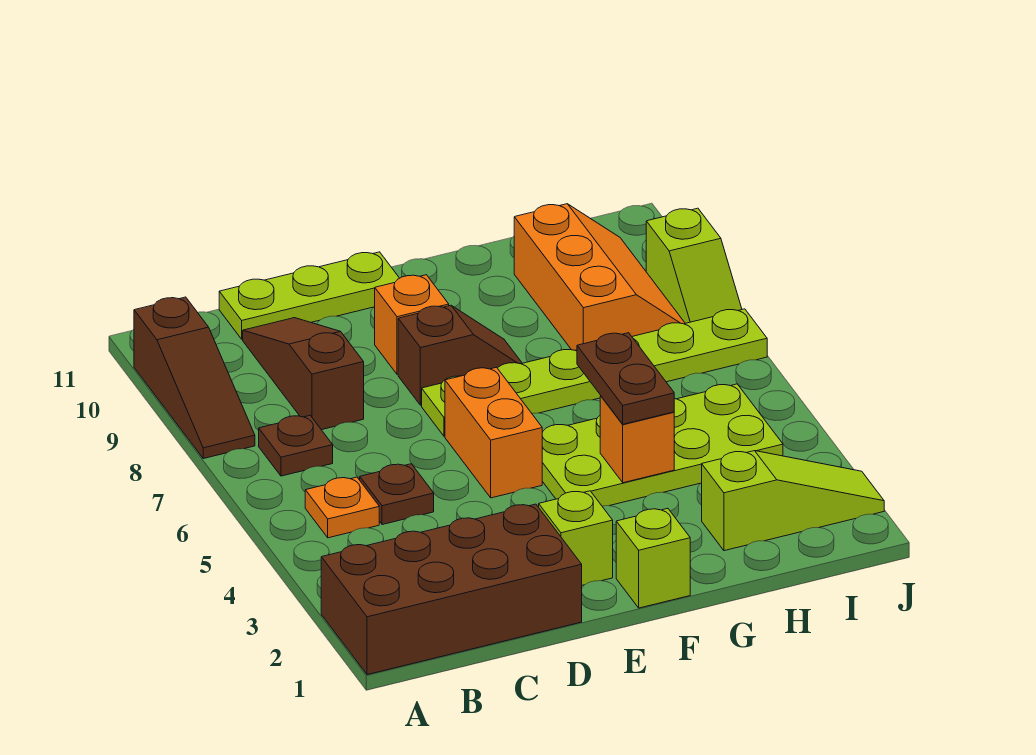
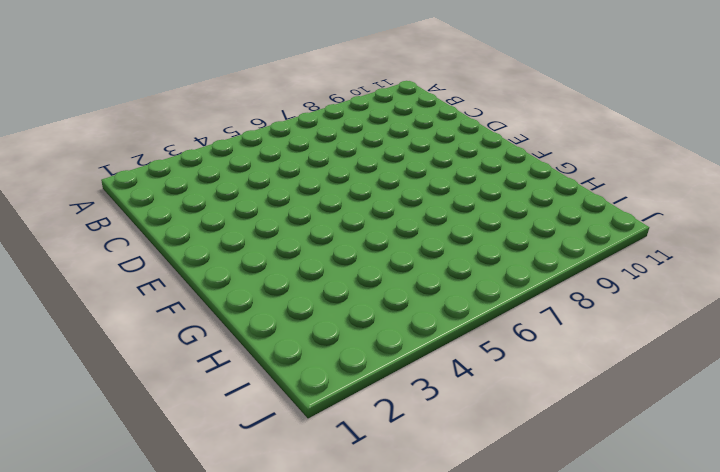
none -> brown brick A1:D2 level 1
none -> brown slope A8:A10 level 1 top 10
none -> orange plate B5 level 1

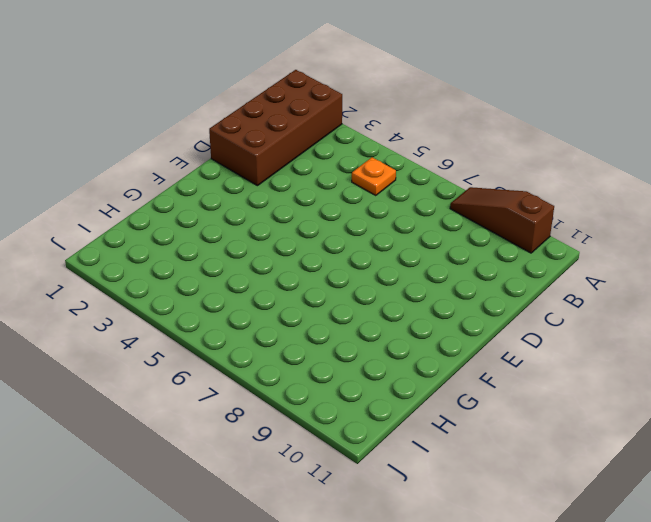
none -> brown plate B7 level 1
none -> brown plate C5 level 1
none -> brown slope C8:C10 level 1 top 8

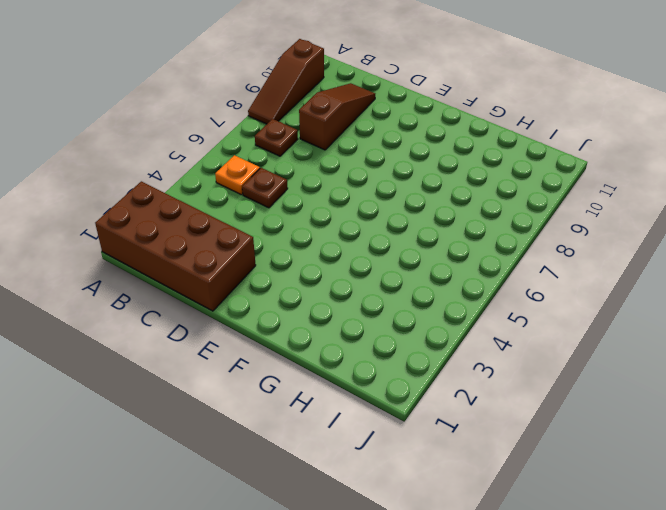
none -> lime plate C11:E11 level 1
none -> lime brick E2 level 1
none -> orange brick E5:E6 level 1

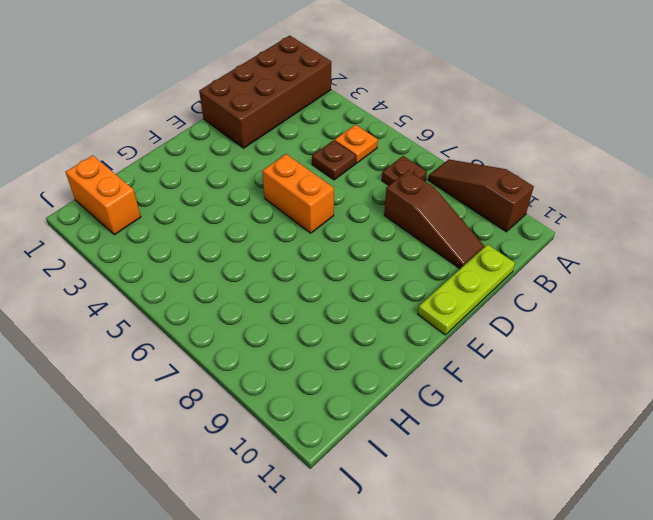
orange brick I1:I2 level 1 -> lime slope H2:J2 level 1 top H
none -> lime brick E2 level 1
none -> lime plate E7:J7 level 1
none -> brown slope E8:F8 level 1 top E

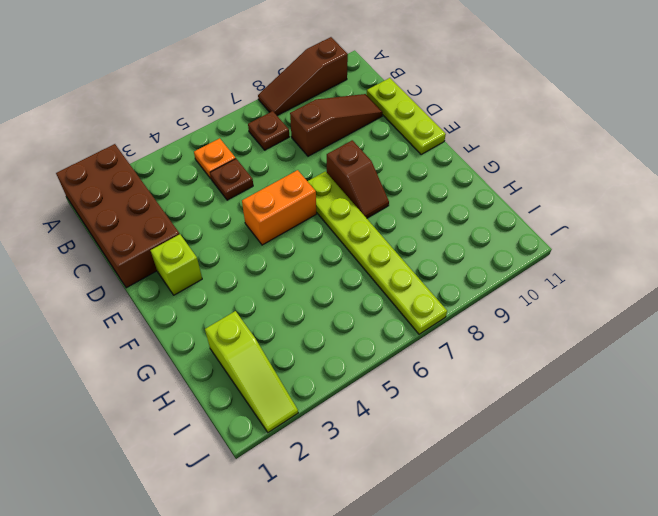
none -> orange brick E9 level 1
none -> lime brick F1 level 1
none -> lime plate F4:I5 level 1

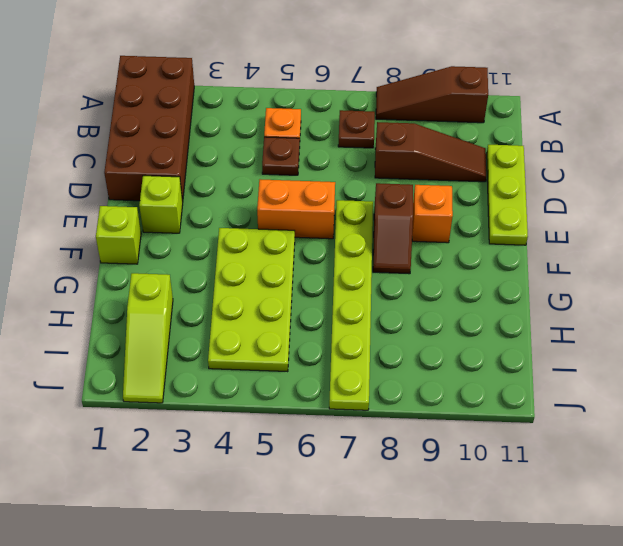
none -> orange slope H8:I10 level 1 top H
none -> lime slope J8:J9 level 1 top 9
none -> orange brick G4 level 2

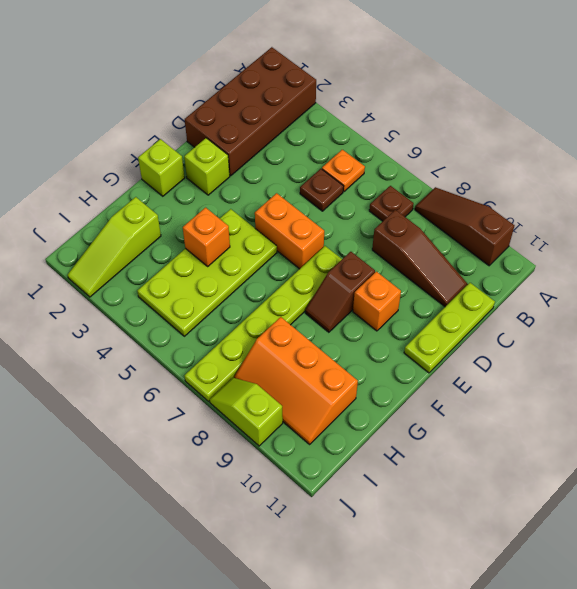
none -> brown plate G4:G5 level 3

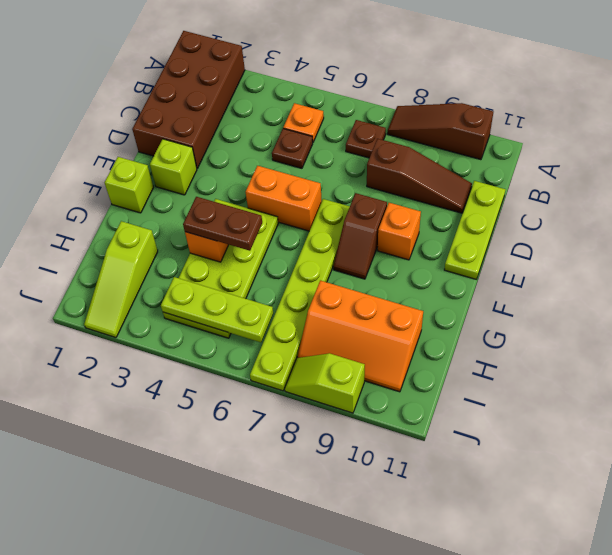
lime plate I4:I6 level 2 -> none

